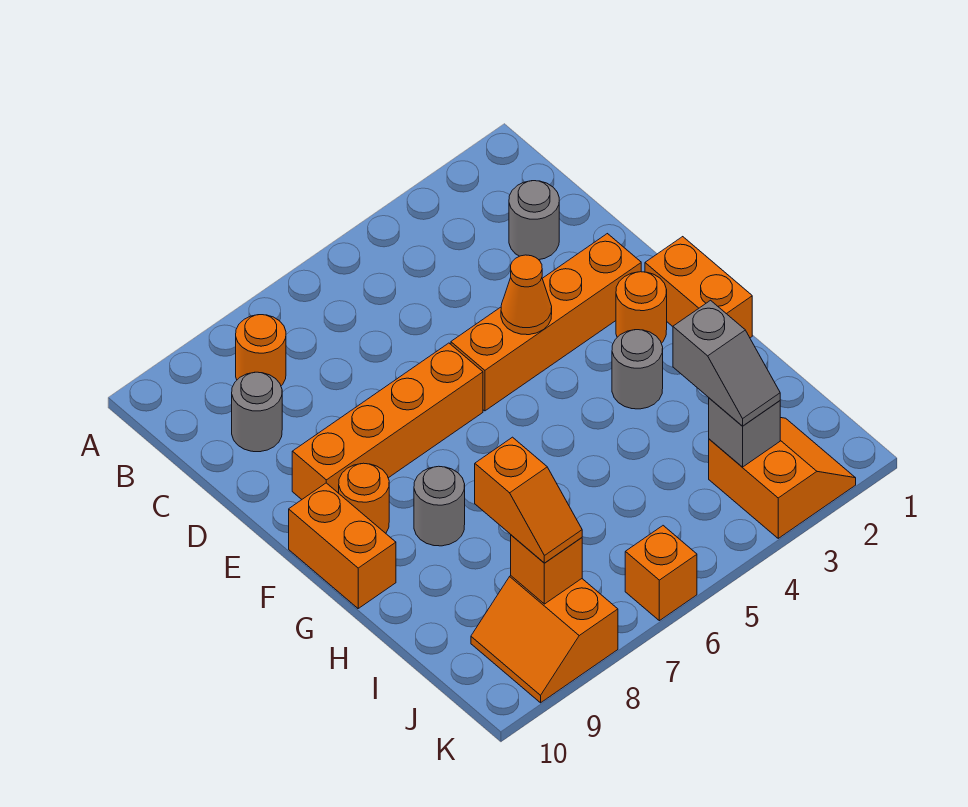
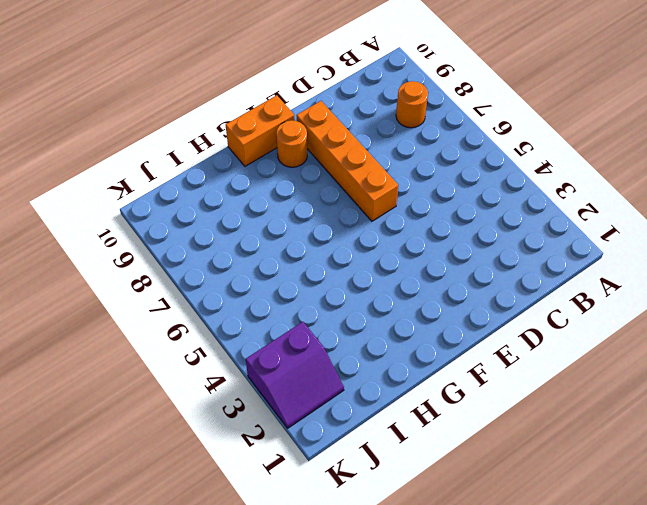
purple slope J2:K3 level 1 top 3 -> orange slope J2:K3 level 1 top 3
none -> grey round brick C2 level 1
none -> grey round brick C9 level 1
none -> orange brick E2:E5 level 1

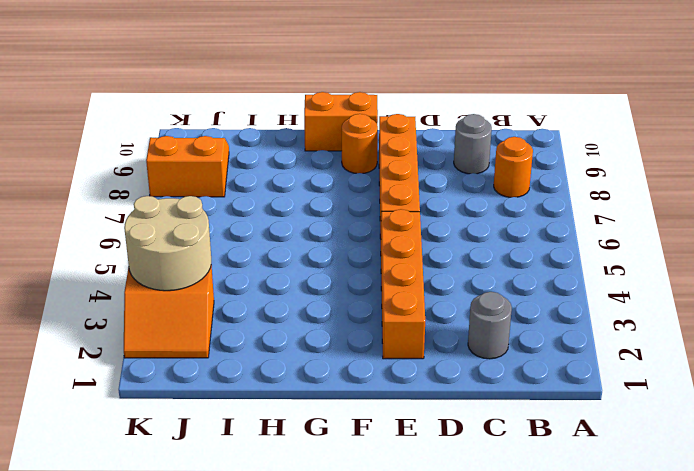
tan round brick J3:K4 level 2 -> grey brick J3 level 2
none -> orange brick F1:G1 level 1
none -> orange round brick F2 level 1
none -> grey round brick G3 level 1

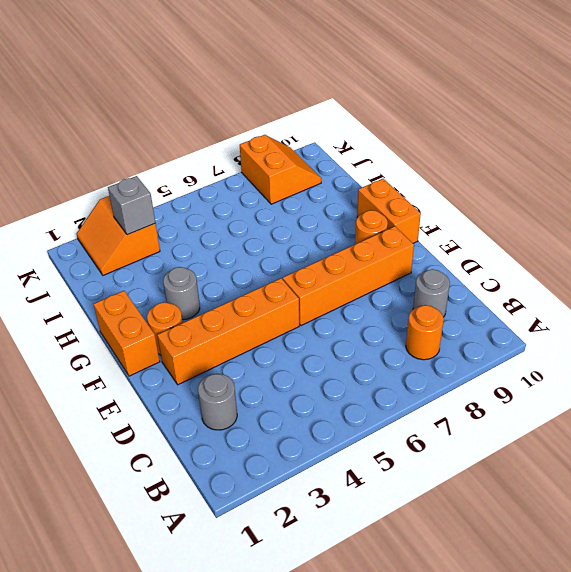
none -> grey round brick G8 level 1
none -> orange brick K6 level 1
none -> orange cone E4 level 2

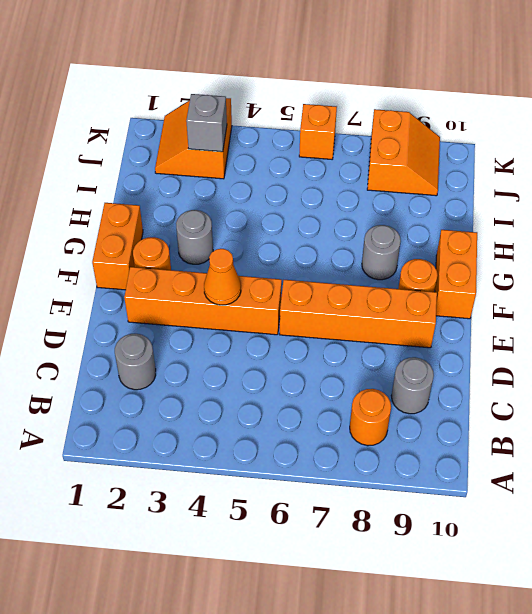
none -> orange brick J8 level 2
none -> grey slope I3:J3 level 3 top I
none -> orange slope I8:J8 level 3 top I

